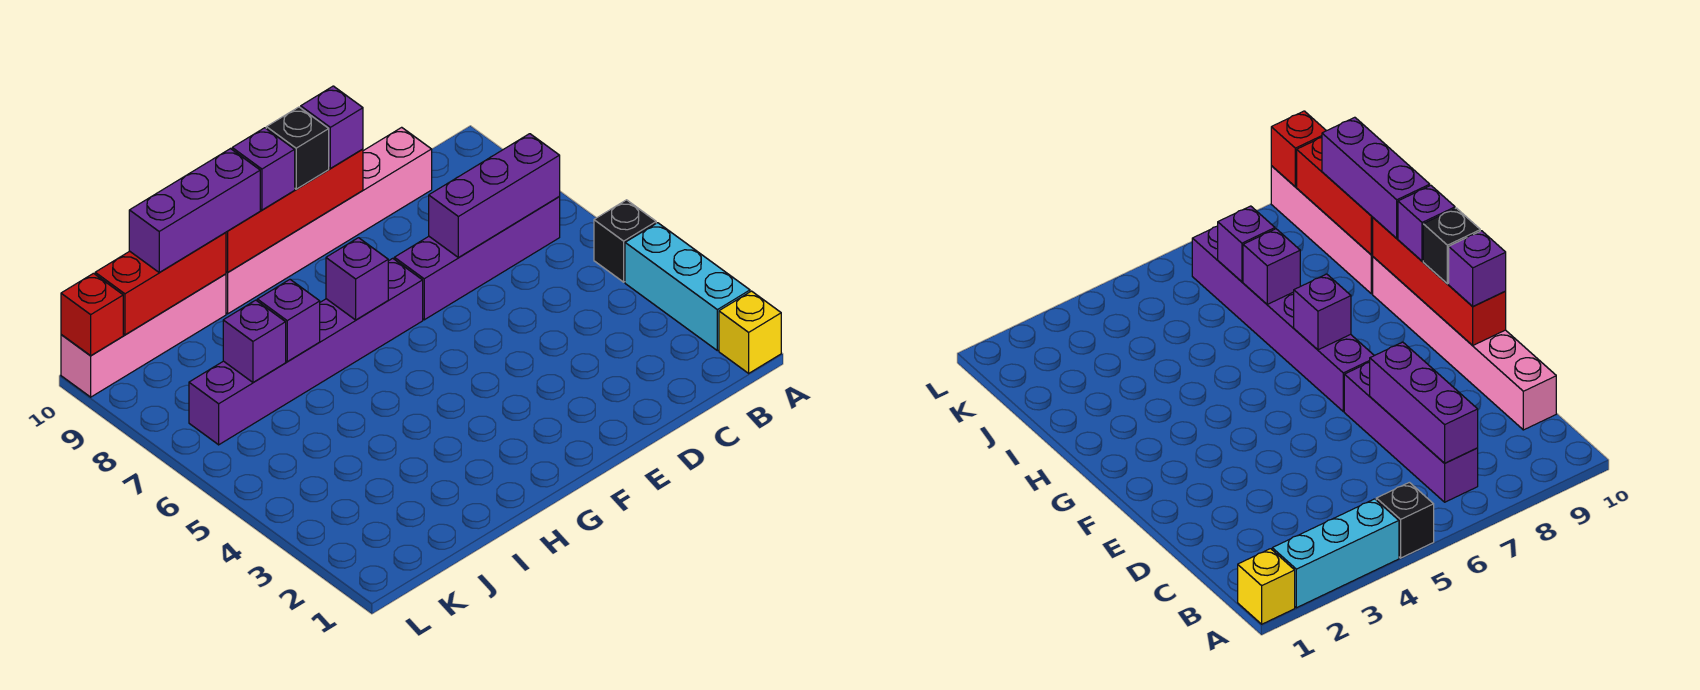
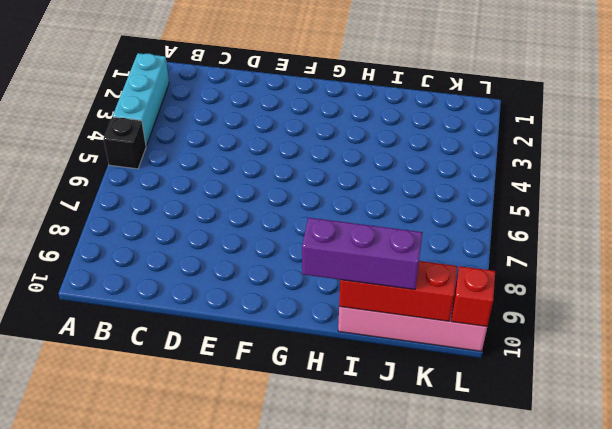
none -> yellow brick A1 level 1
none -> purple brick B7:E7 level 1
none -> pink brick C10:H10 level 1

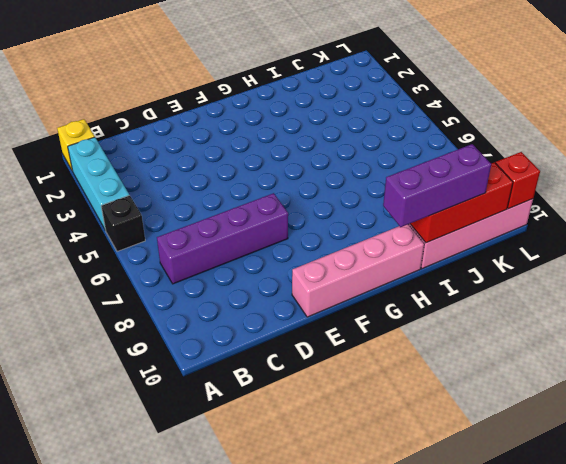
pink brick E10:H10 level 1 -> pink brick C10:H10 level 1
none -> purple brick F7:K7 level 1
none -> purple brick B7:D7 level 2
none -> red brick E10:H10 level 2

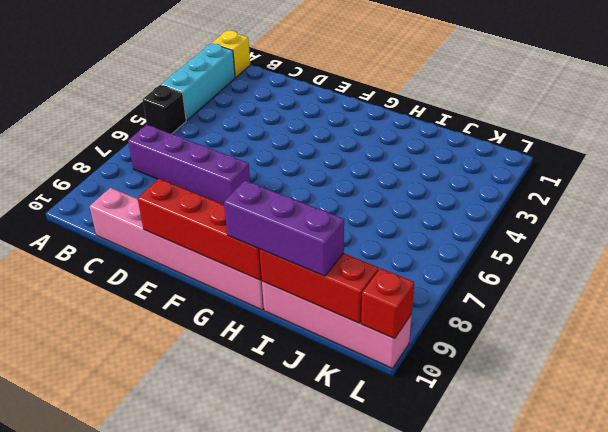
none -> purple brick F7:K7 level 1
none -> purple brick B7:D7 level 2
none -> purple brick G7 level 2

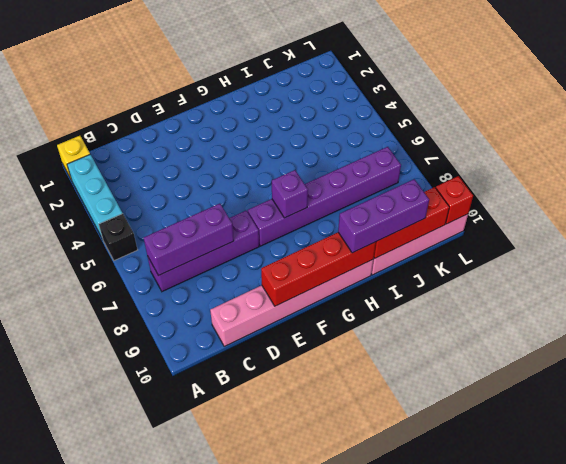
none -> purple brick I7 level 2
none -> purple brick J7 level 2
none -> purple brick E10 level 3

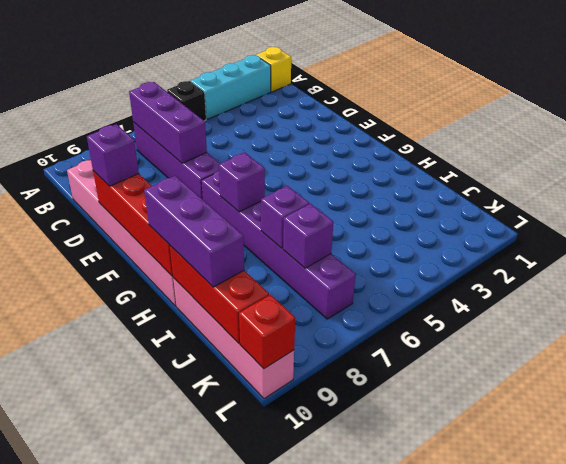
none -> black brick F10 level 3
none -> purple brick G10 level 3

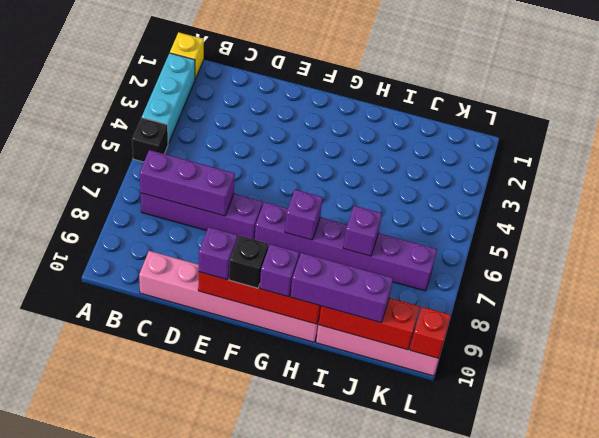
none -> purple brick J7 level 2

